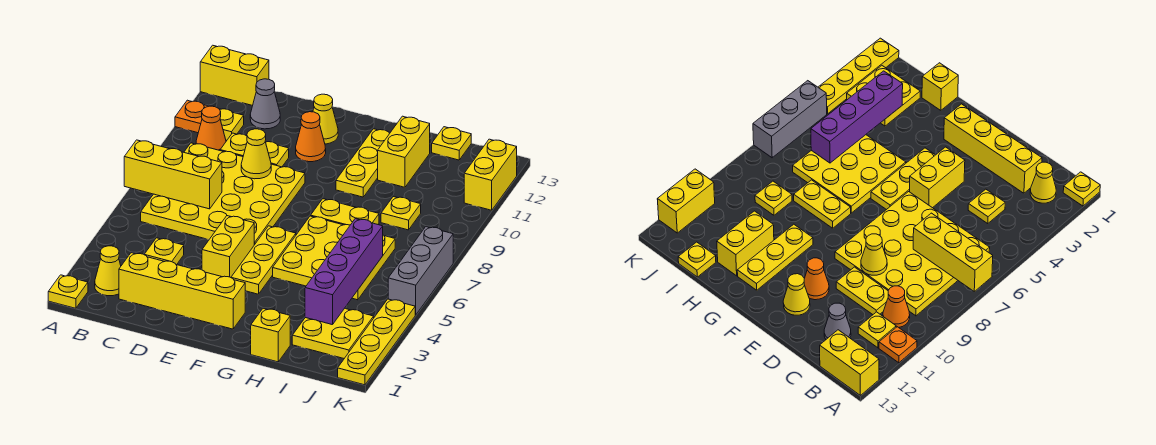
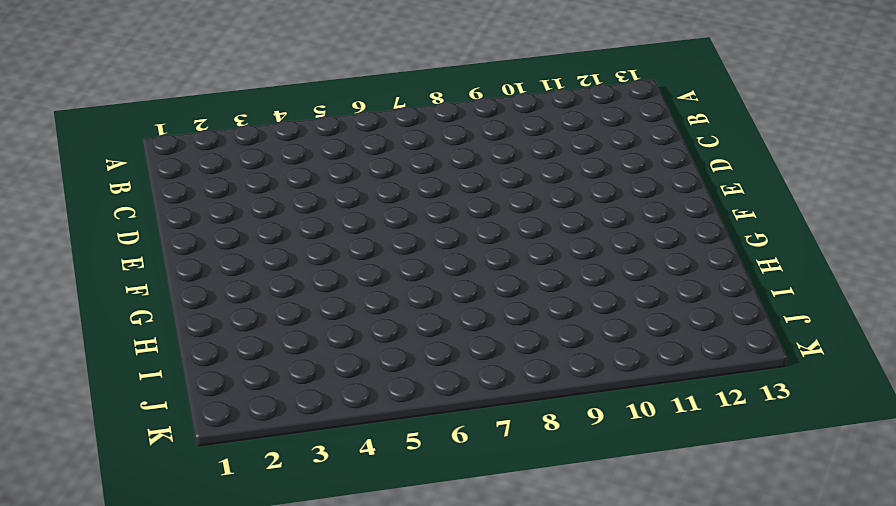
none -> yellow plate A1 level 1
none -> orange plate A11 level 1
none -> yellow brick A13:B13 level 1

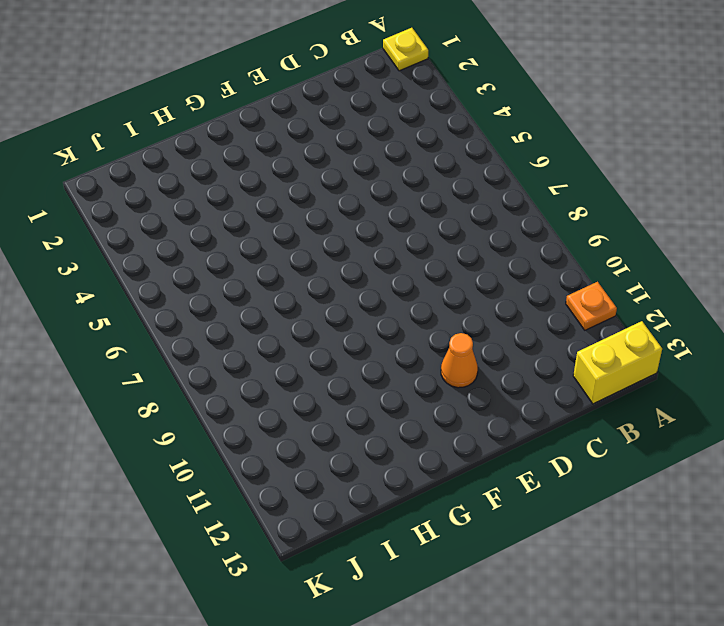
none -> yellow cone B2 level 1
none -> yellow plate B6:E9 level 1
none -> orange cone B10 level 1

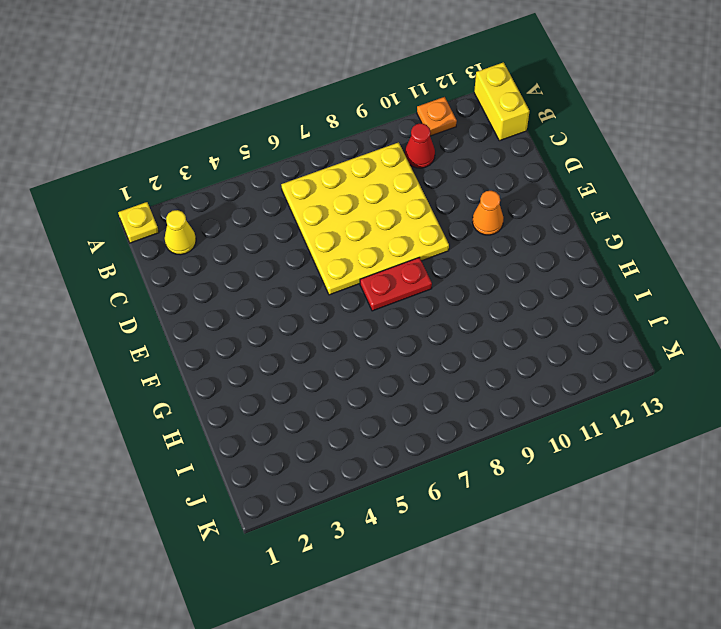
red cone B10 level 1 -> orange cone B10 level 1
red plate F7:F8 level 1 -> none
none -> yellow plate B11 level 1
none -> yellow brick C2:F2 level 1
none -> yellow plate C4 level 1

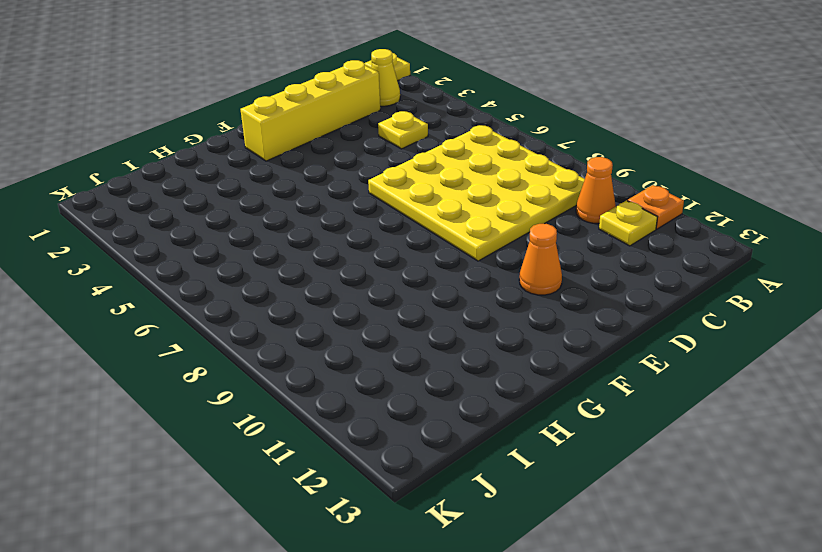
none -> yellow brick A13:B13 level 1
none -> yellow plate C10:D10 level 1
none -> grey cone C12 level 1

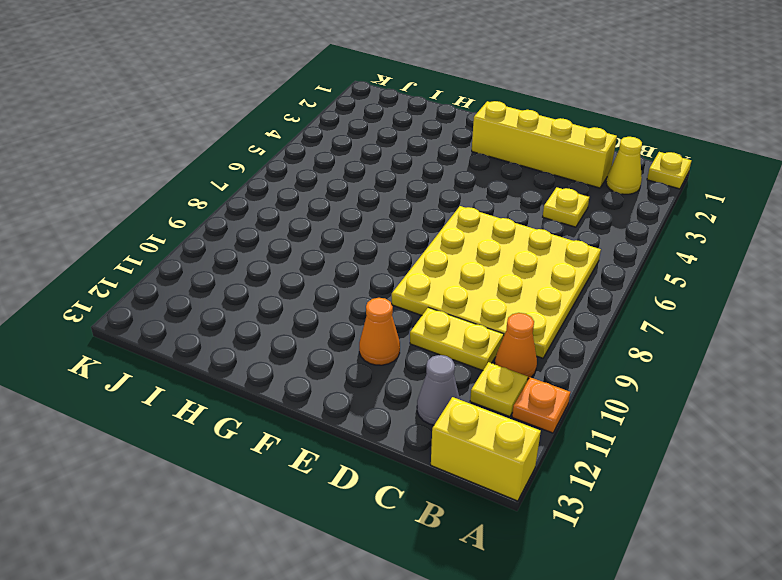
none -> yellow brick E4:E5 level 1
none -> yellow cone E12 level 1
none -> yellow plate F4:F6 level 1

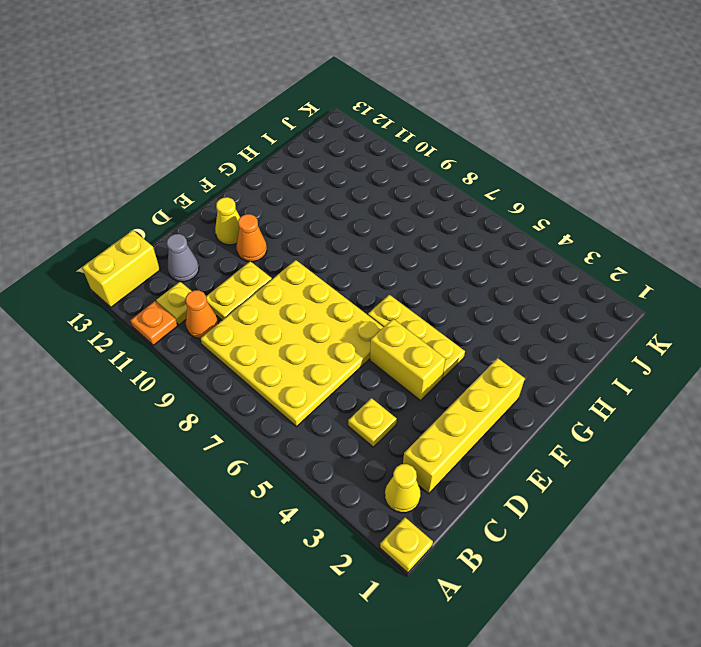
none -> yellow plate G5:I7 level 1
none -> yellow plate G8:H8 level 1
none -> yellow plate G10:G12 level 1

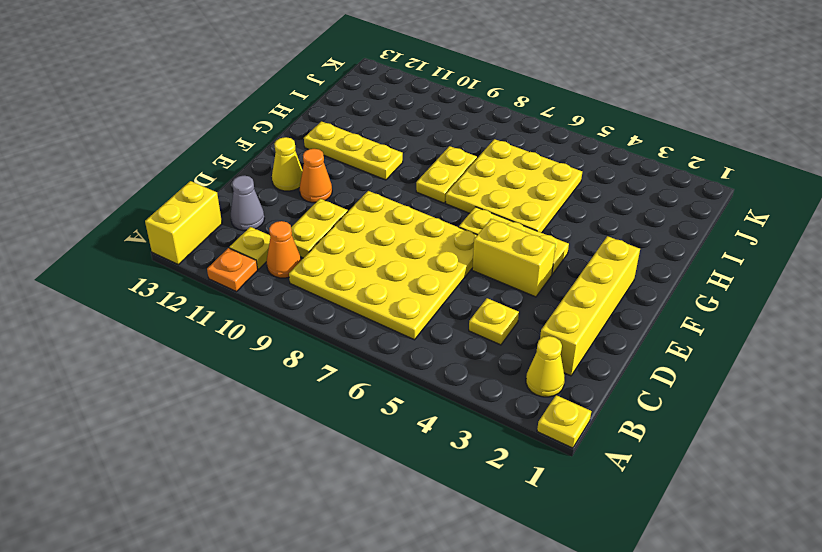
none -> yellow brick H1 level 1
none -> yellow brick H11:H12 level 1
none -> yellow plate I2:J3 level 1

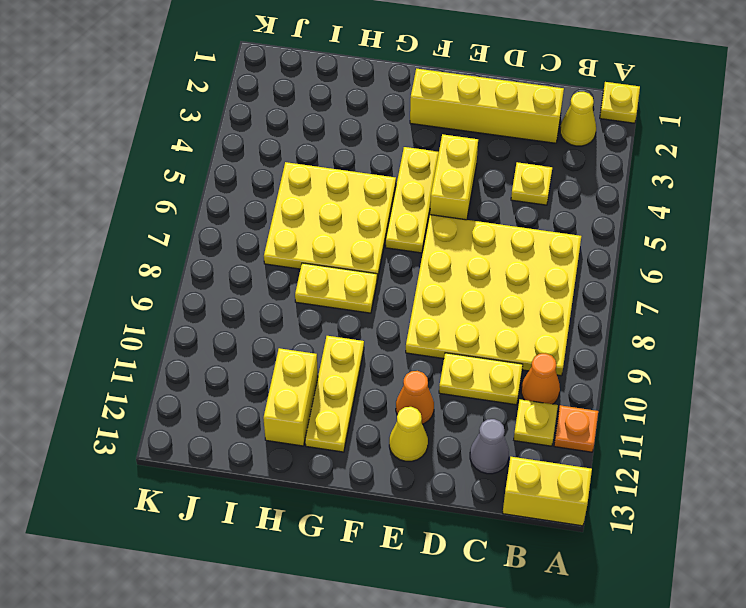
none -> yellow brick H1 level 1
none -> yellow plate I2:J3 level 1
none -> yellow plate I9 level 1

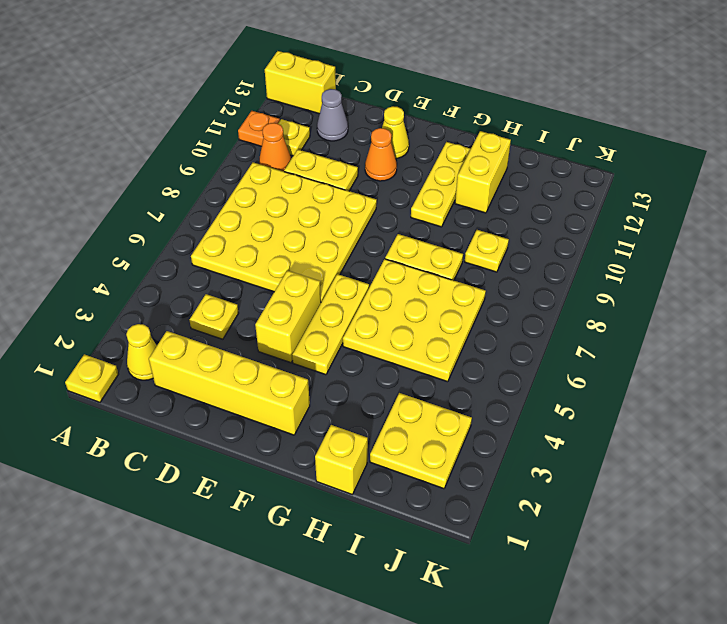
none -> yellow plate I13 level 1
none -> yellow plate K1:K4 level 1
none -> grey brick K5:K7 level 1

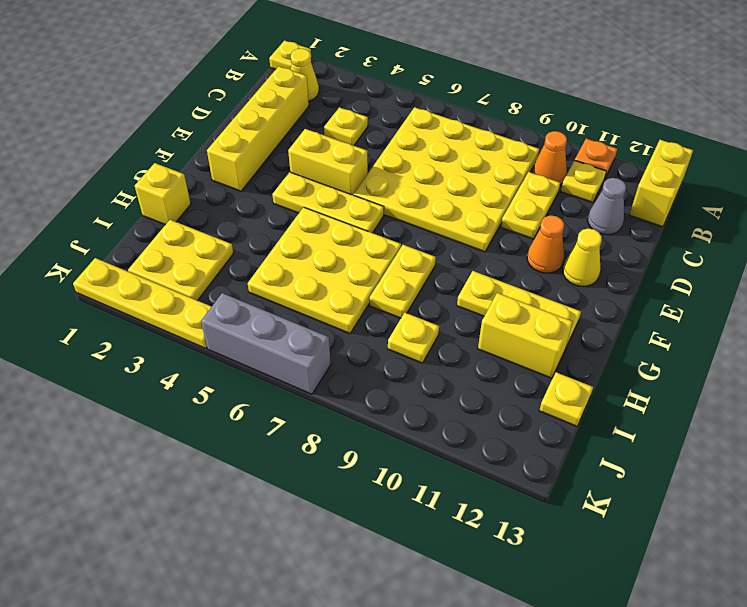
none -> yellow brick K11:K12 level 1
none -> yellow brick A7:C7 level 2
none -> yellow cone D9 level 2

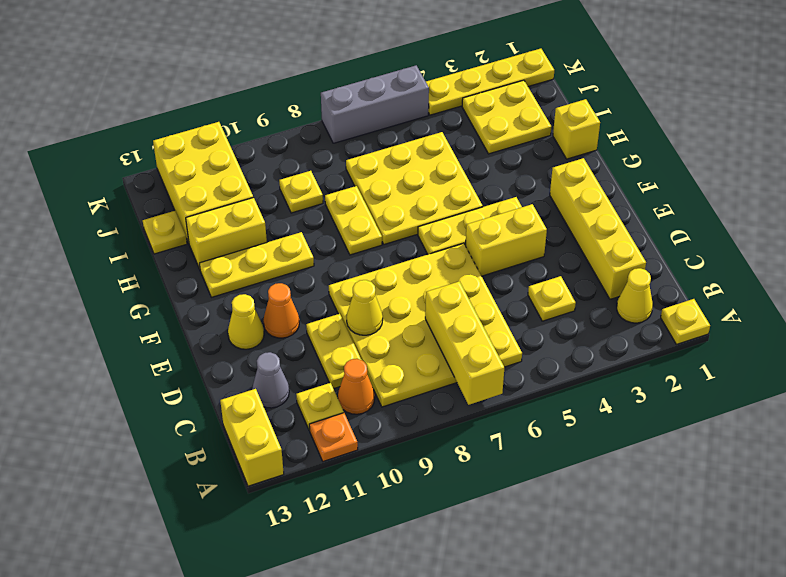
yellow brick I11:K12 level 1 -> yellow brick K11:K12 level 1
none -> purple brick I3:I6 level 2

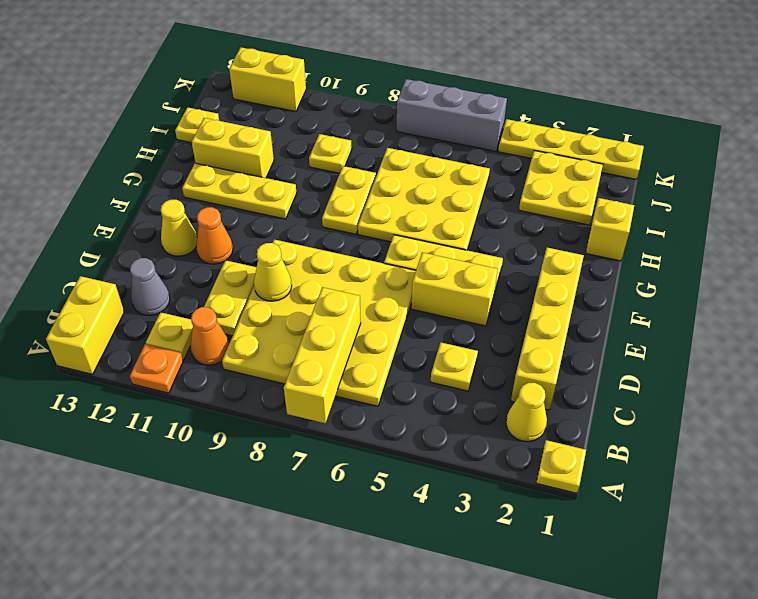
none -> purple brick I3:I6 level 2

